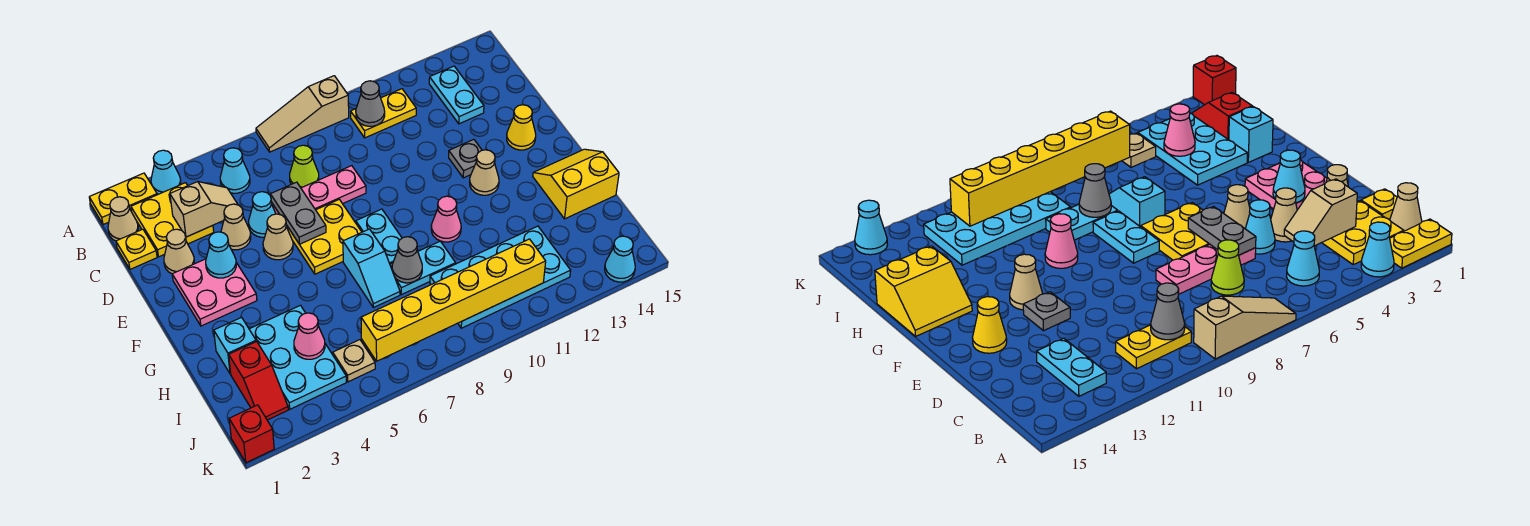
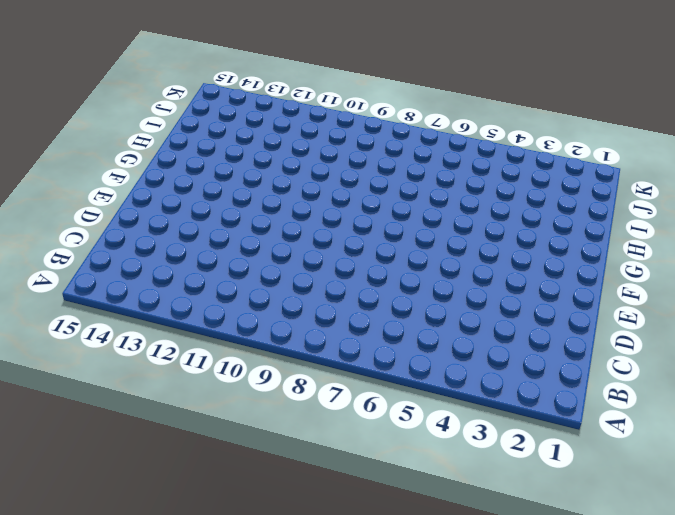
none -> yellow plate A1:A2 level 1
none -> cyan cone A3 level 1
none -> tan slope A7:A9 level 1 top 9
none -> tan cone B1 level 1

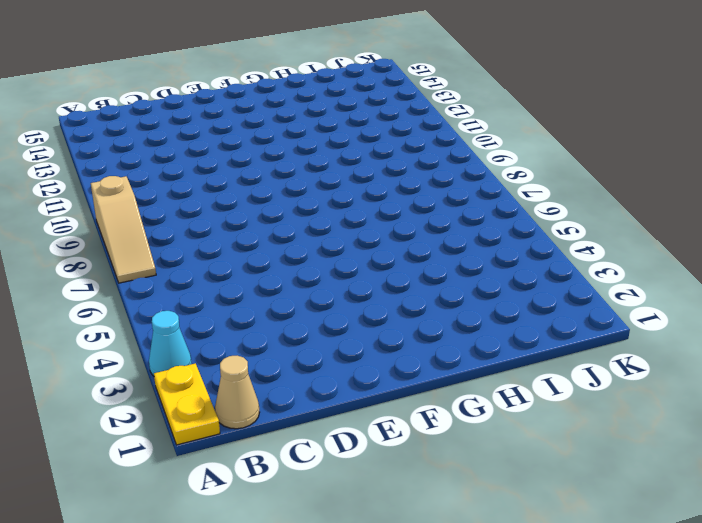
none -> yellow plate B2:C3 level 1
none -> cyan cone B5 level 1
none -> yellow plate B10:B11 level 1
none -> cyan plate B13:C13 level 1

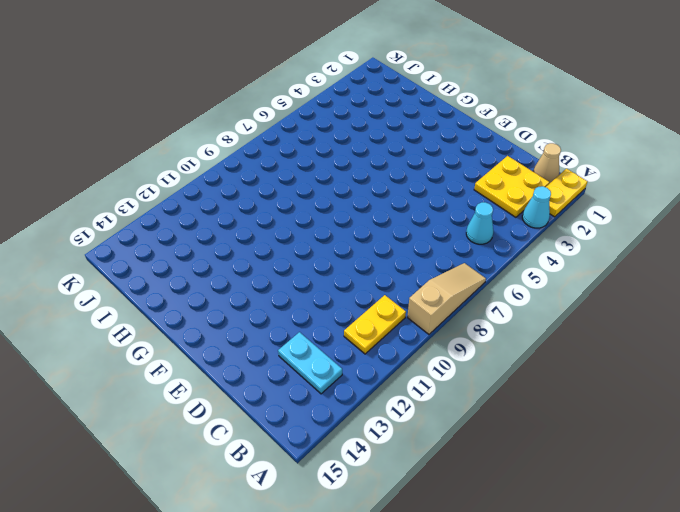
none -> yellow plate C1 level 1
none -> lime cone C7 level 1
none -> tan cone D2 level 1
none -> tan cone D4 level 1

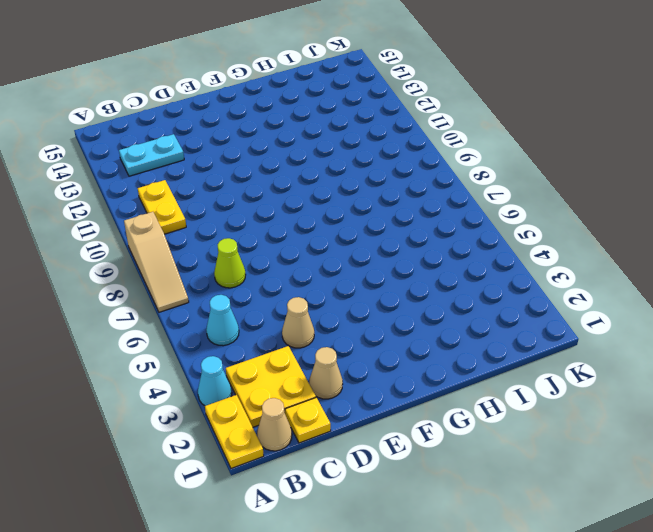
none -> cyan cone D5 level 1
none -> pink plate D6:D8 level 1
none -> pink plate E2:F3 level 1
none -> tan cone E5 level 1

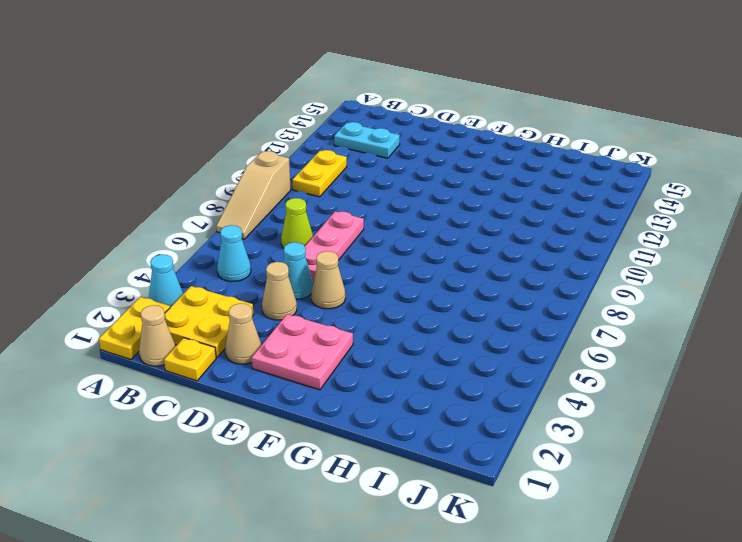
none -> yellow plate E6:F7 level 1
none -> grey plate E12 level 1
none -> yellow cone E14 level 1
none -> cyan plate F8:G8 level 1

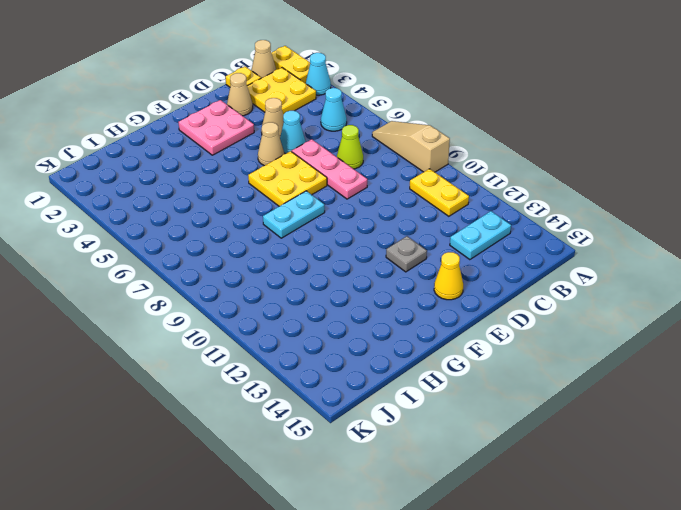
none -> tan cone F12 level 1
none -> cyan slope G7:H7 level 1 top G
none -> pink cone G10 level 1
none -> yellow slope G14:H15 level 1 top H

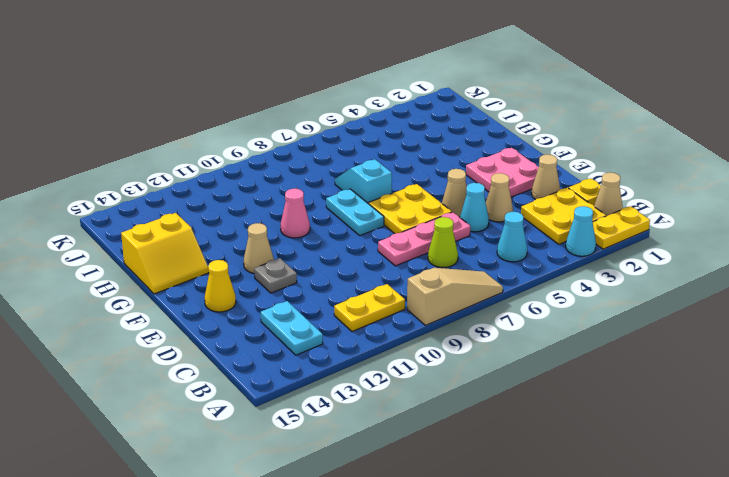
none -> cyan brick H2 level 1
none -> cyan plate H3:J4 level 1
none -> cyan plate H8:H9 level 1
none -> red slope I2:J2 level 1 top I

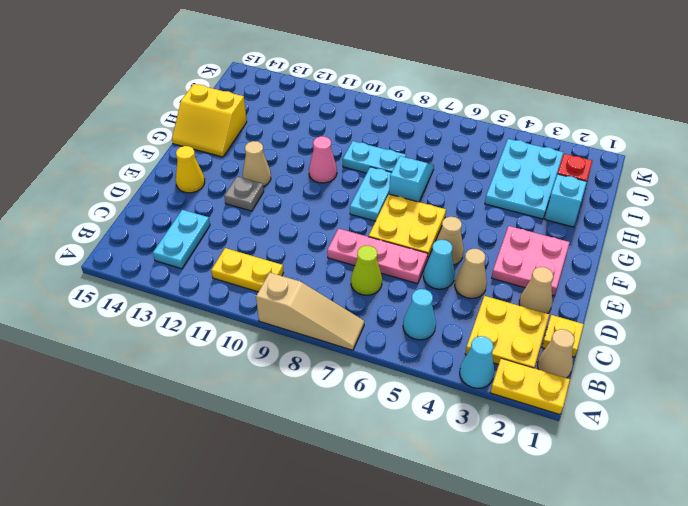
none -> cyan plate I9:J12 level 1
none -> tan plate J5 level 1
none -> red brick K1 level 1
none -> cyan cone K14 level 1

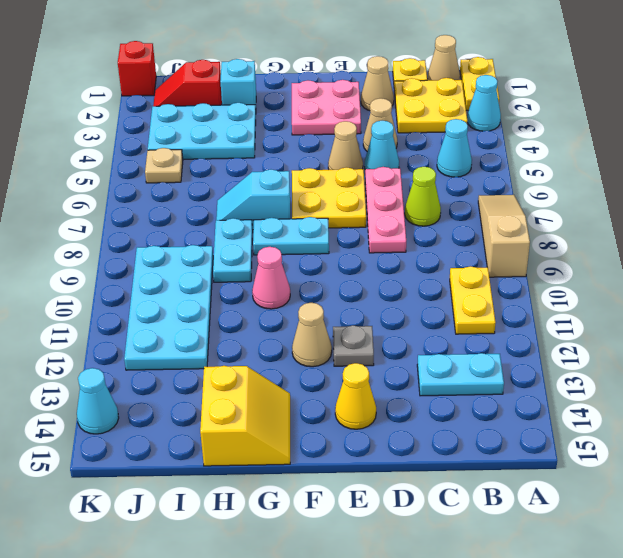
none -> grey cone B10 level 2
none -> tan slope C3:C4 level 2 top 3
none -> grey plate D6:E6 level 2
none -> cyan cone E3 level 2

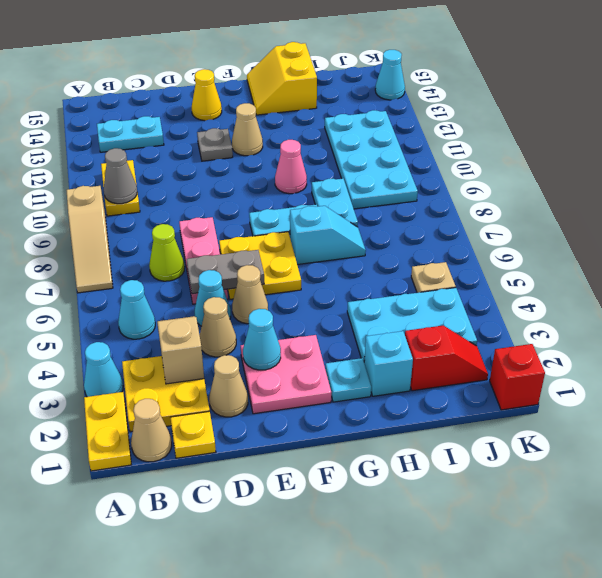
cyan plate G2 level 1 -> none
none -> grey cone H8 level 2
none -> pink cone I4 level 2
none -> yellow brick J6:J11 level 2

